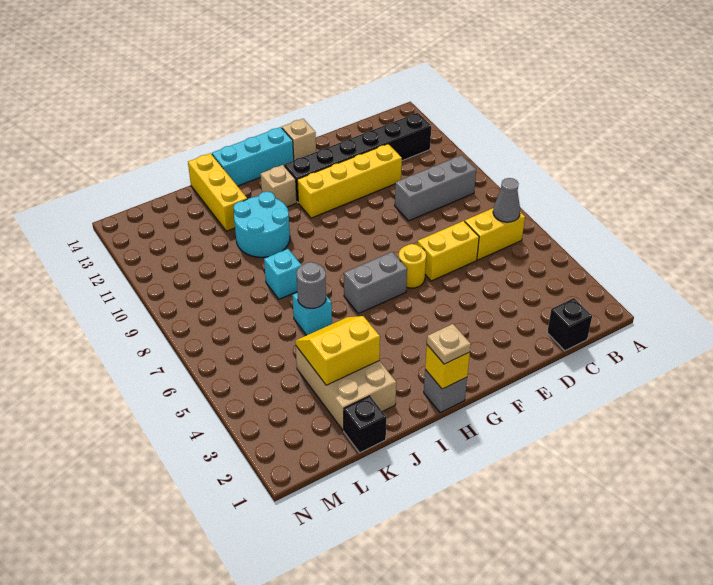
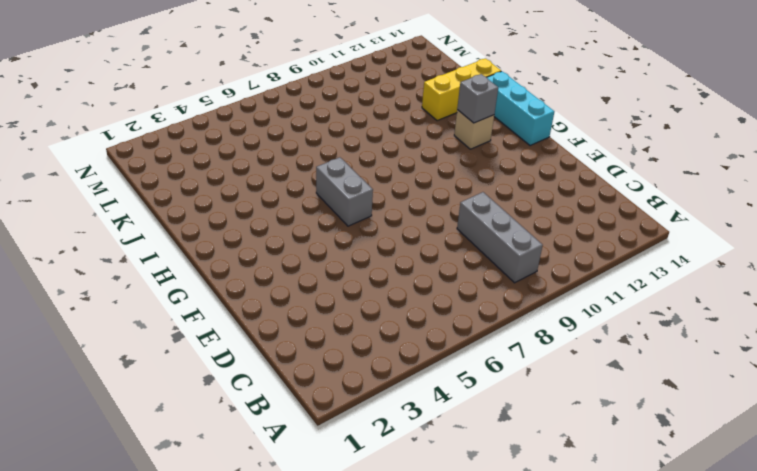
grey brick H12 level 2 -> grey brick H1 level 1
none -> yellow brick B6:C6 level 1
none -> black brick B12:G12 level 1
none -> black brick C1 level 1

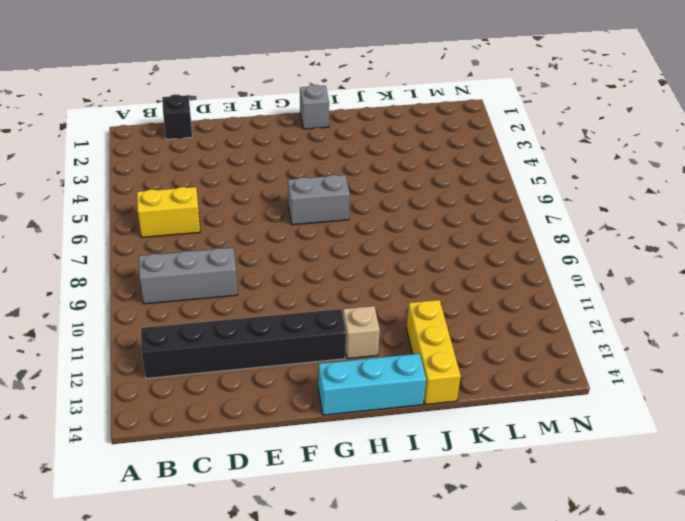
none -> yellow brick D6:E6 level 1
none -> yellow brick D11:G11 level 1
none -> yellow round brick F6 level 1

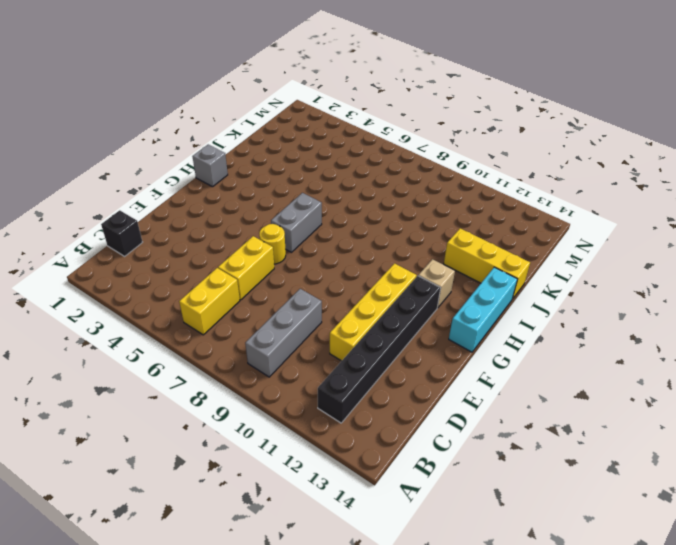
none -> tan brick F14 level 1
none -> cyan round brick I10:J11 level 1
none -> tan brick J2:K4 level 1

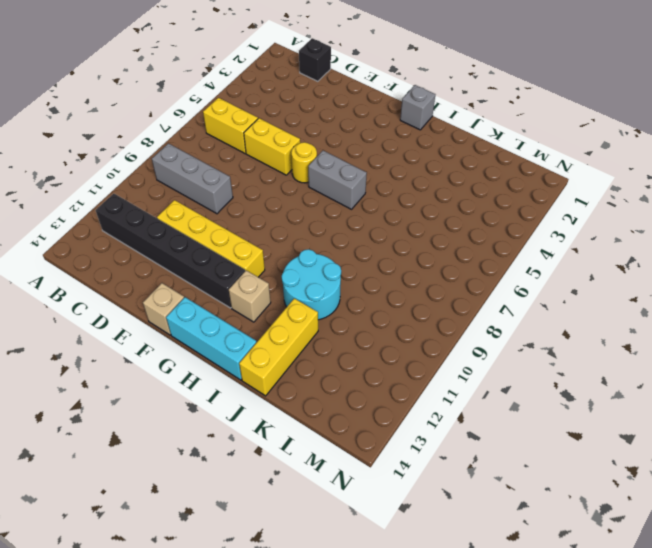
none -> tan brick J2:K4 level 1
none -> cyan brick J6 level 1
none -> cyan brick J8 level 1

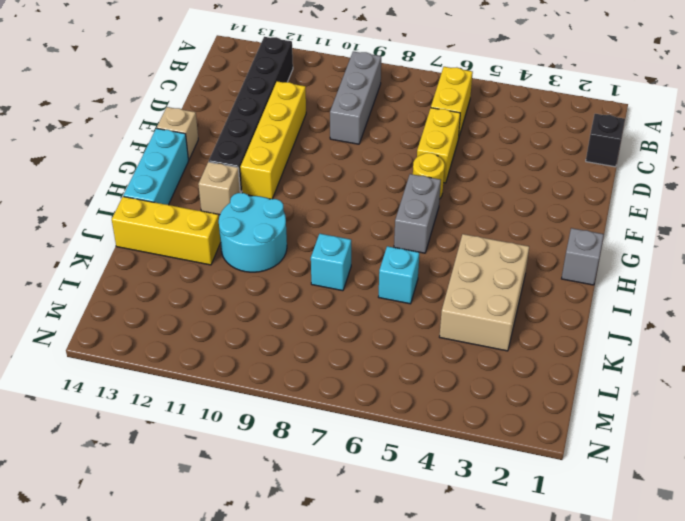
tan brick I3:K4 level 1 -> tan brick J2:K4 level 1
none -> black brick K1 level 1
none -> grey cone B6 level 2
none -> yellow brick H1 level 2

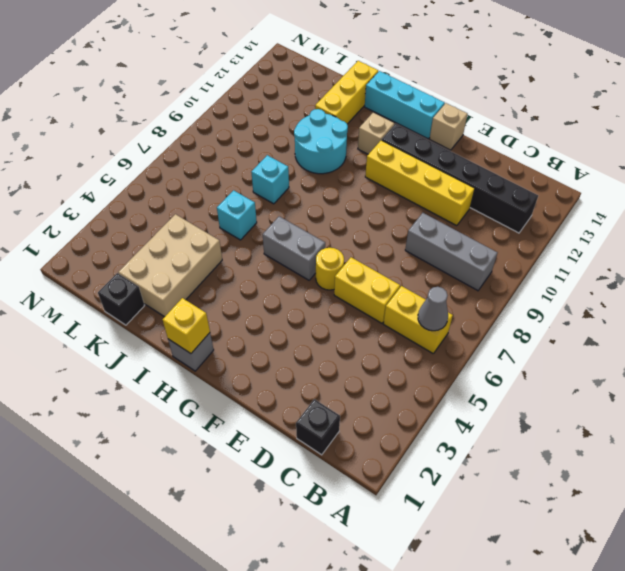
none -> yellow slope J3:K4 level 2 top 3
none -> grey round brick J6 level 2
none -> tan plate H1 level 3

